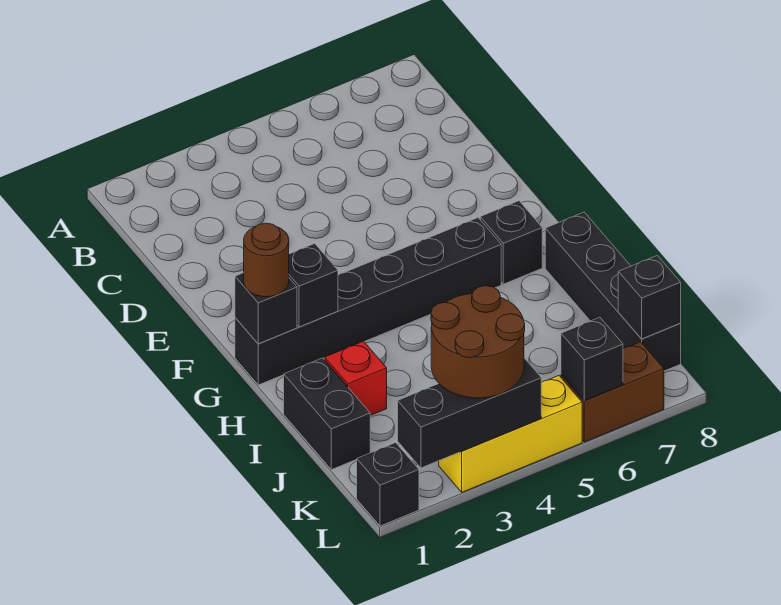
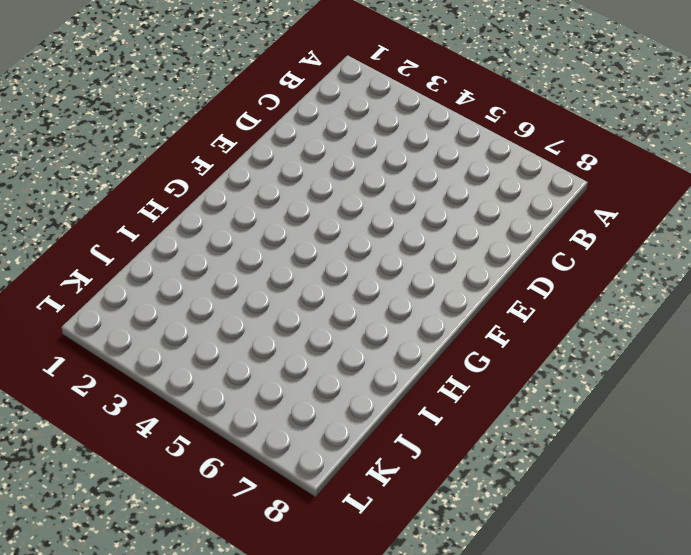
none -> black brick G1:G6 level 1
none -> black brick G7 level 1
none -> black brick H8:K8 level 1

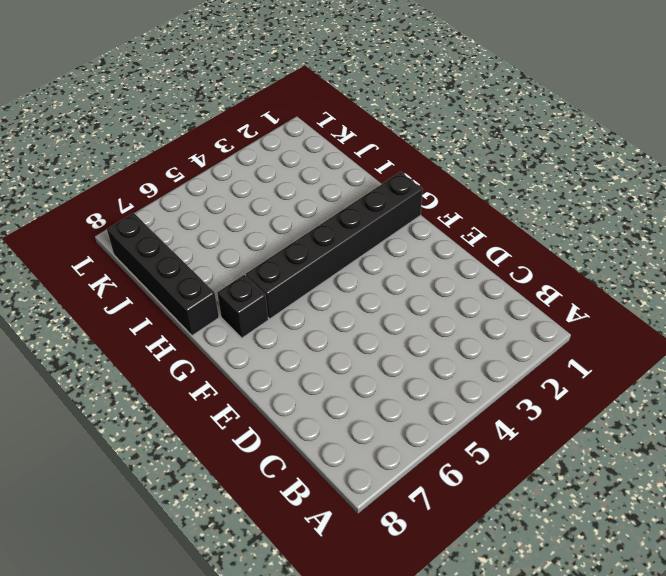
none -> black brick I1:J1 level 1
none -> red brick I2 level 1
none -> black brick L1 level 1

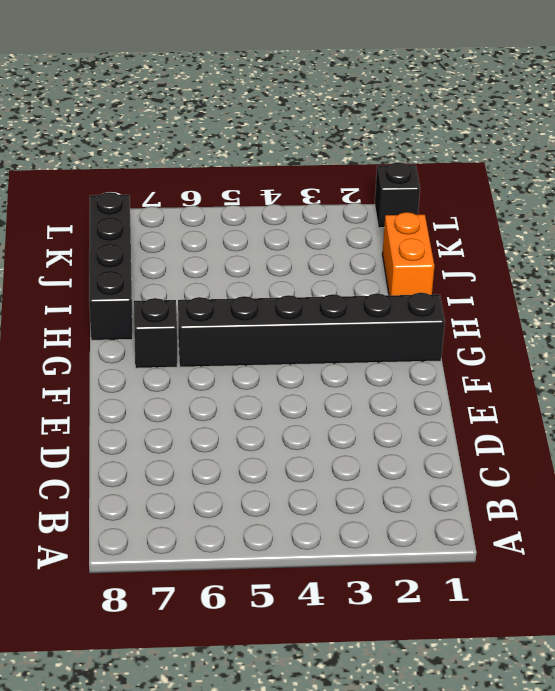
orange brick I1:J1 level 1 -> black brick I1:J1 level 1
none -> red brick I2 level 1
none -> yellow brick L3:L5 level 1
none -> brown brick L6:L7 level 1

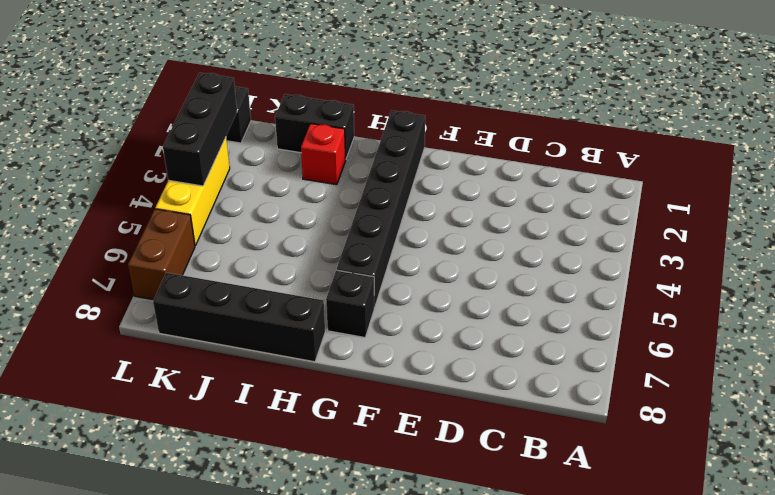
none -> black brick G1 level 2
none -> black brick G2 level 2
none -> black brick K8 level 2

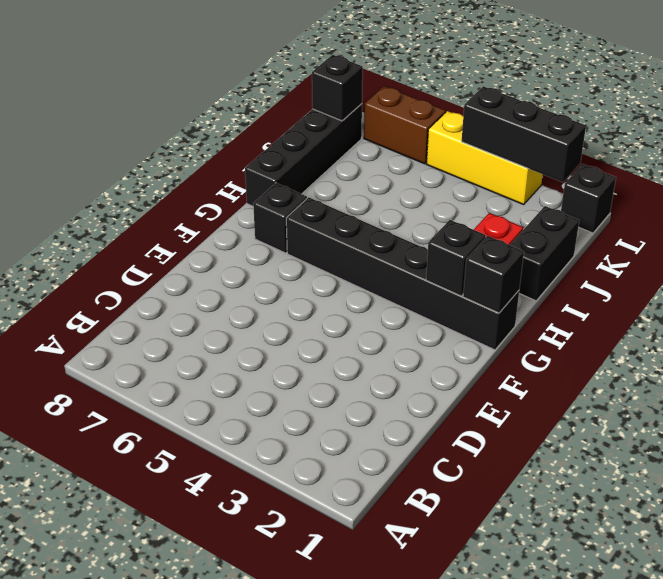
none -> black brick L6 level 2
none -> brown round brick G1 level 3
none -> brown round brick K3:L4 level 3

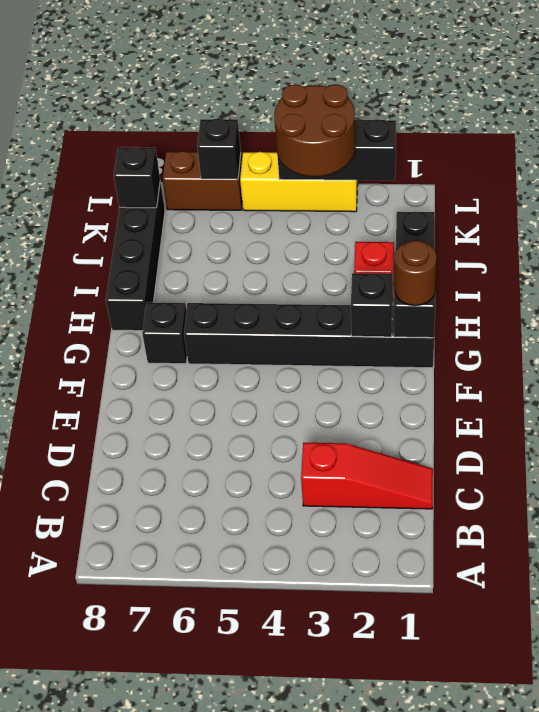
red slope C1:C3 level 1 top 3 -> none
none -> black brick L1 level 1

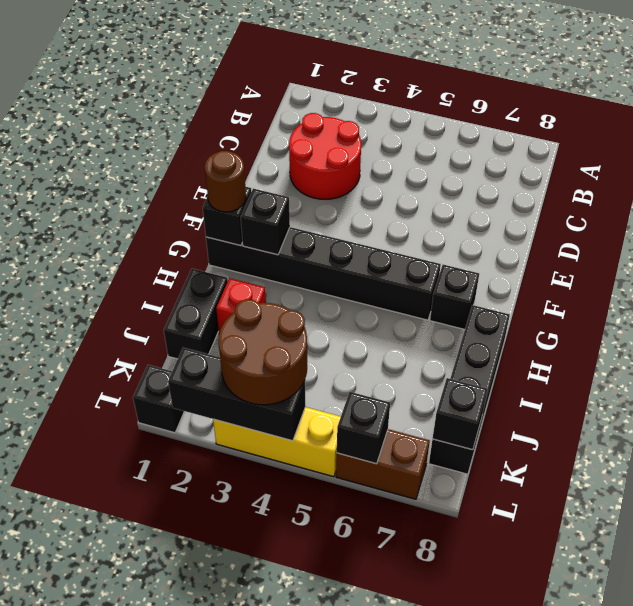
red round brick C2:D3 level 1 -> none

